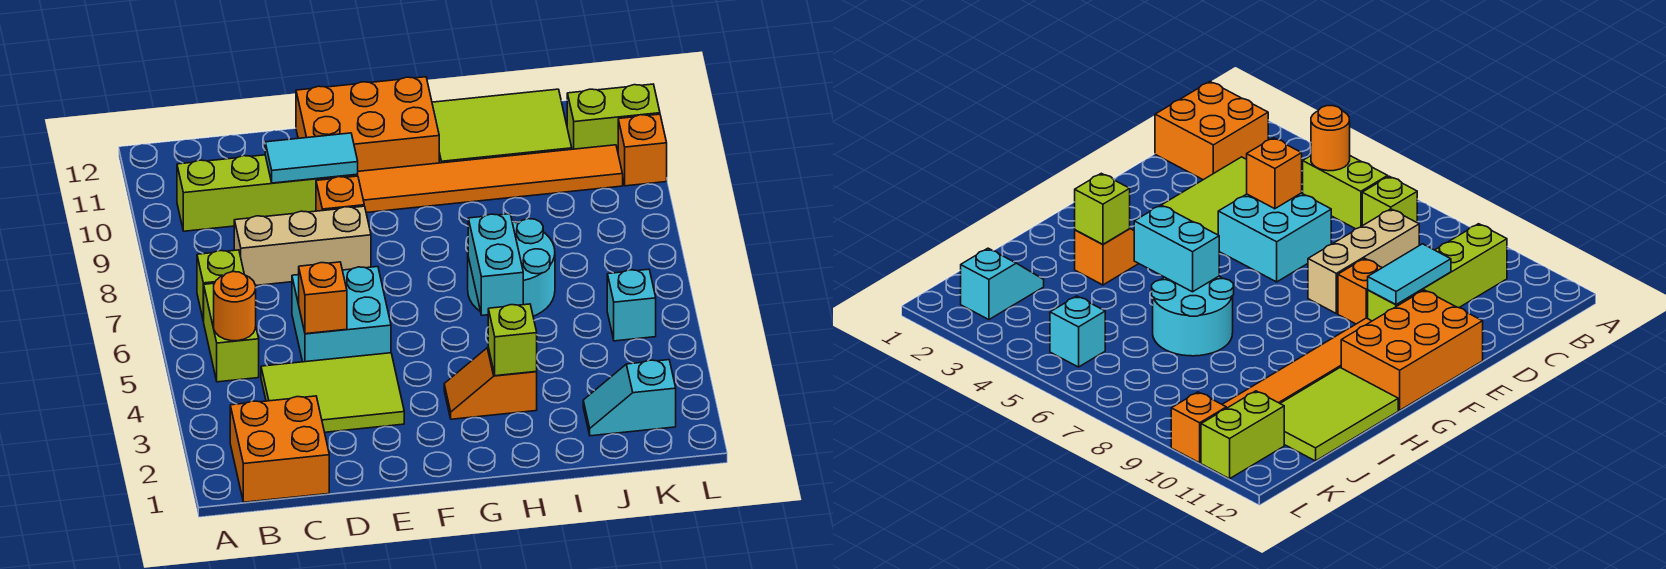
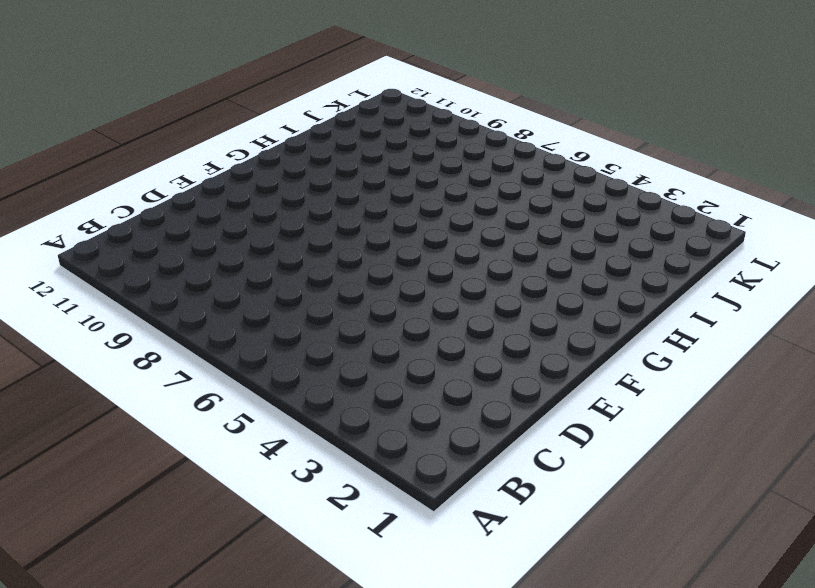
none -> orange brick B1:C2 level 1
none -> lime brick B5:B6 level 1
none -> lime brick B7 level 1

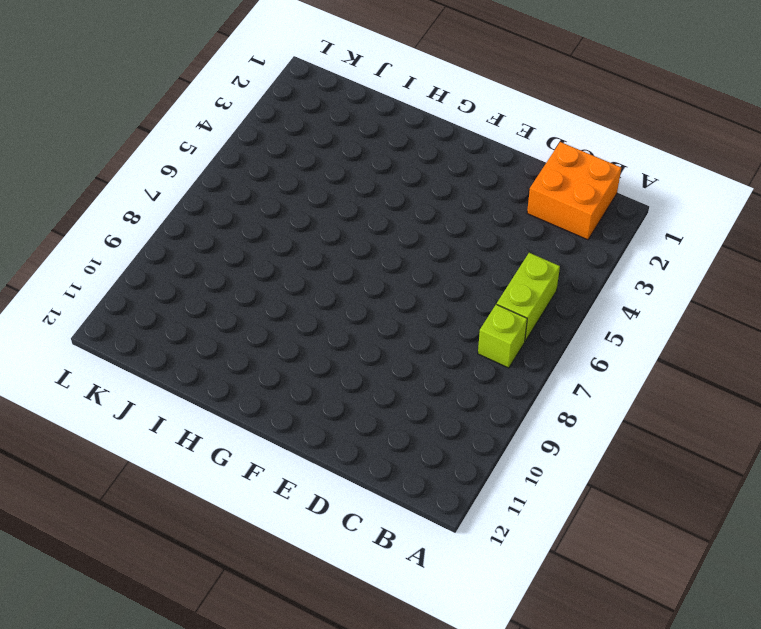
none -> lime brick B10:E10 level 1
none -> lime tile C3:E4 level 1
none -> tan brick C8:E8 level 1

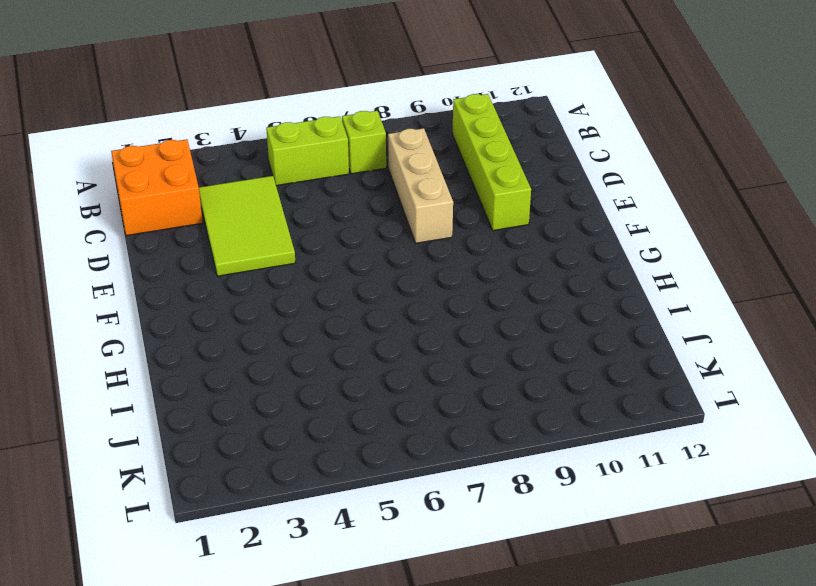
none -> cyan brick D5:E6 level 1
none -> orange brick E9 level 1
none -> orange brick E11:G12 level 1

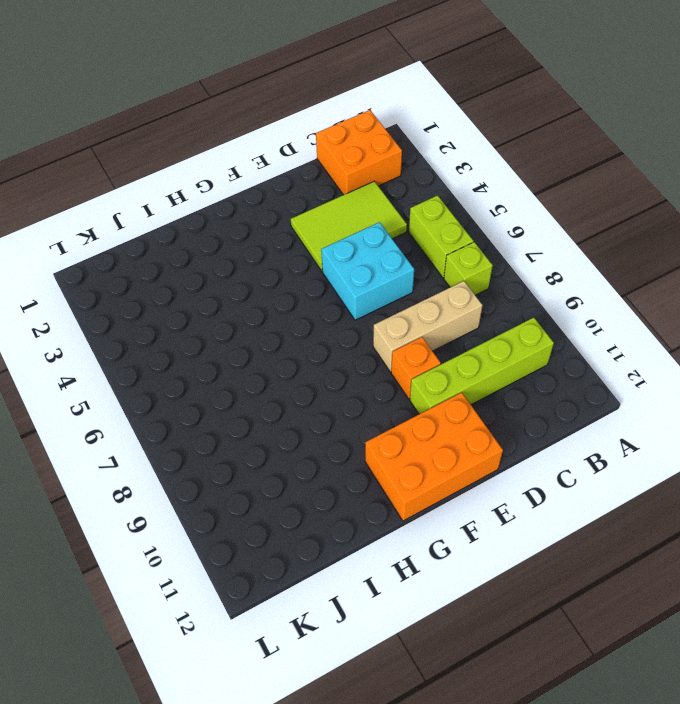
none -> orange tile F10:K10 level 1
none -> orange slope G3:H3 level 1 top H
none -> cyan round brick H6:I7 level 1

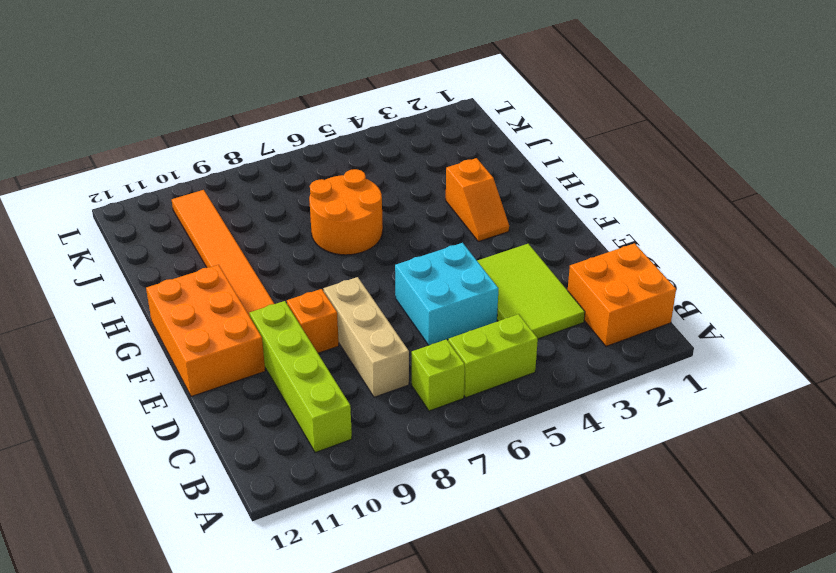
orange round brick H6:I7 level 1 -> cyan round brick H6:I7 level 1
none -> lime tile H11:J12 level 1
none -> cyan slope J2:K2 level 1 top K
none -> cyan brick K5 level 1

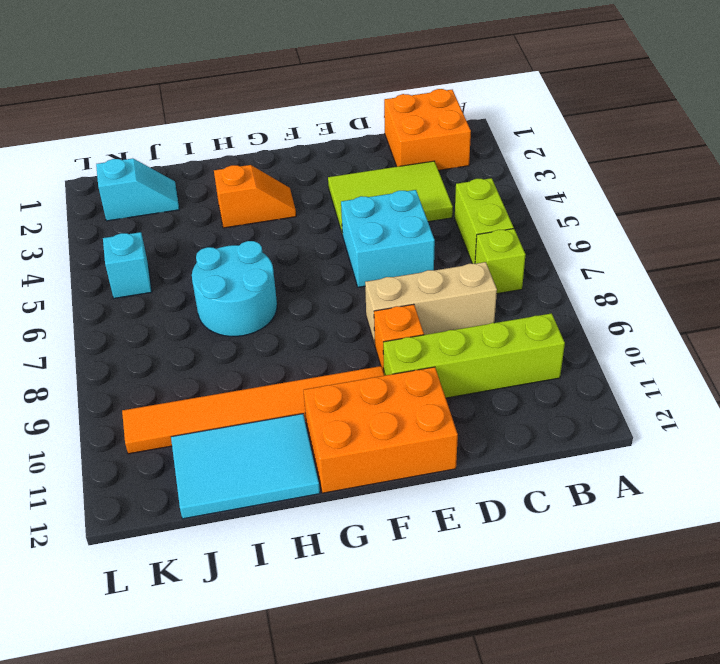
cyan tile H11:J12 level 1 -> lime tile H11:J12 level 1
none -> lime brick K11:L11 level 1
none -> orange brick L10 level 1
none -> orange round brick B5 level 2

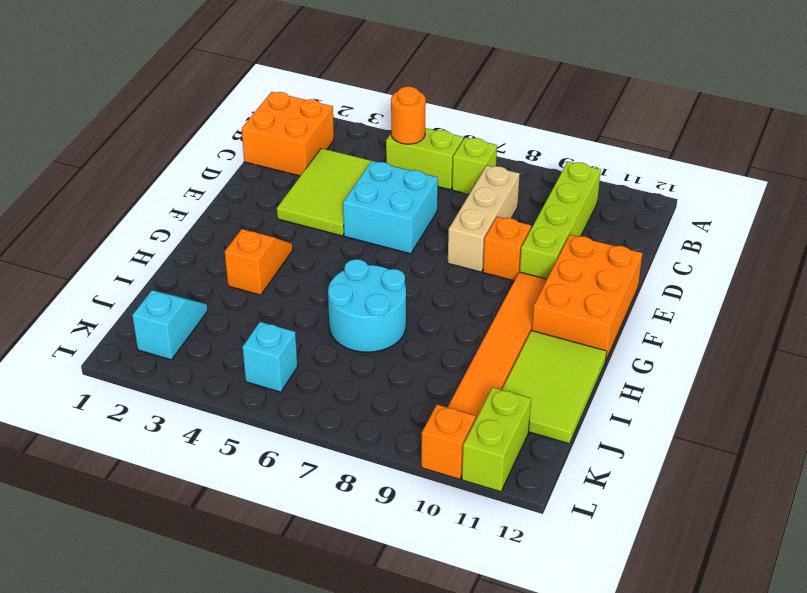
none -> orange brick D5 level 2
none -> cyan tile D10:E10 level 2
none -> lime brick H3 level 2

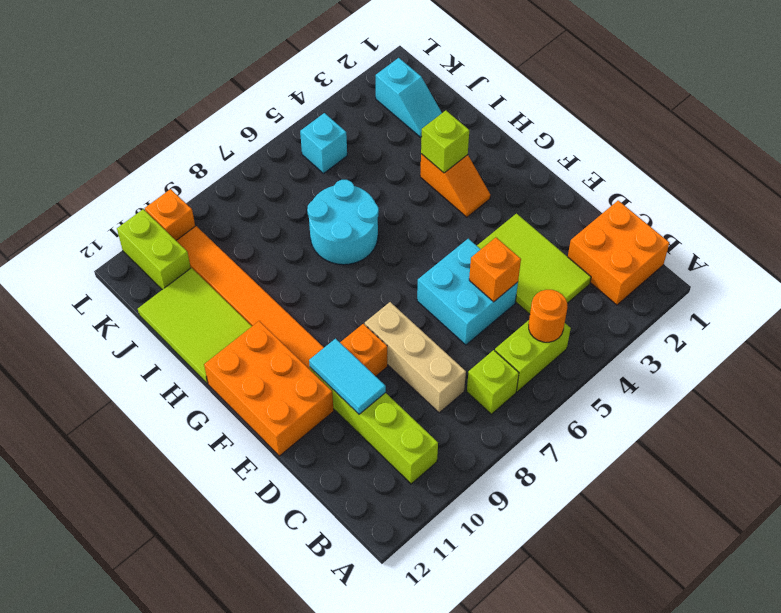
none -> cyan brick H5:H6 level 2

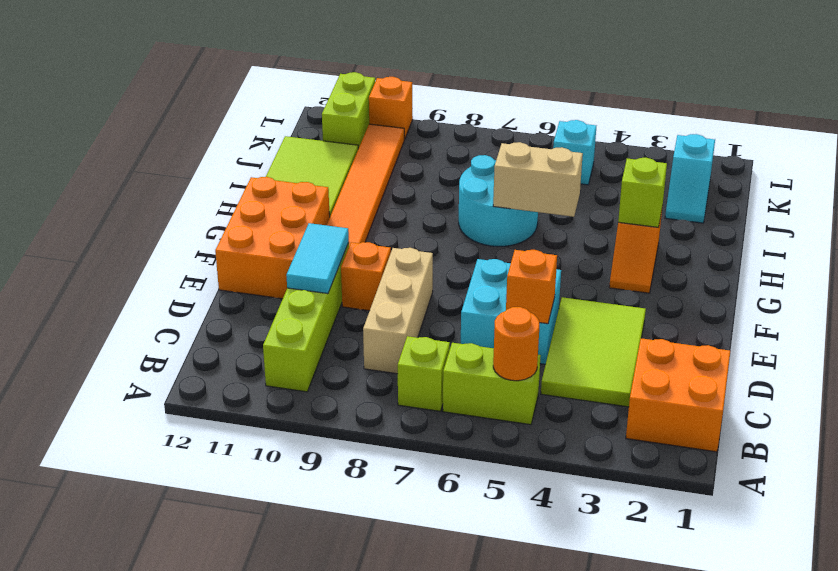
tan brick H5:H6 level 2 -> cyan brick H5:H6 level 2

